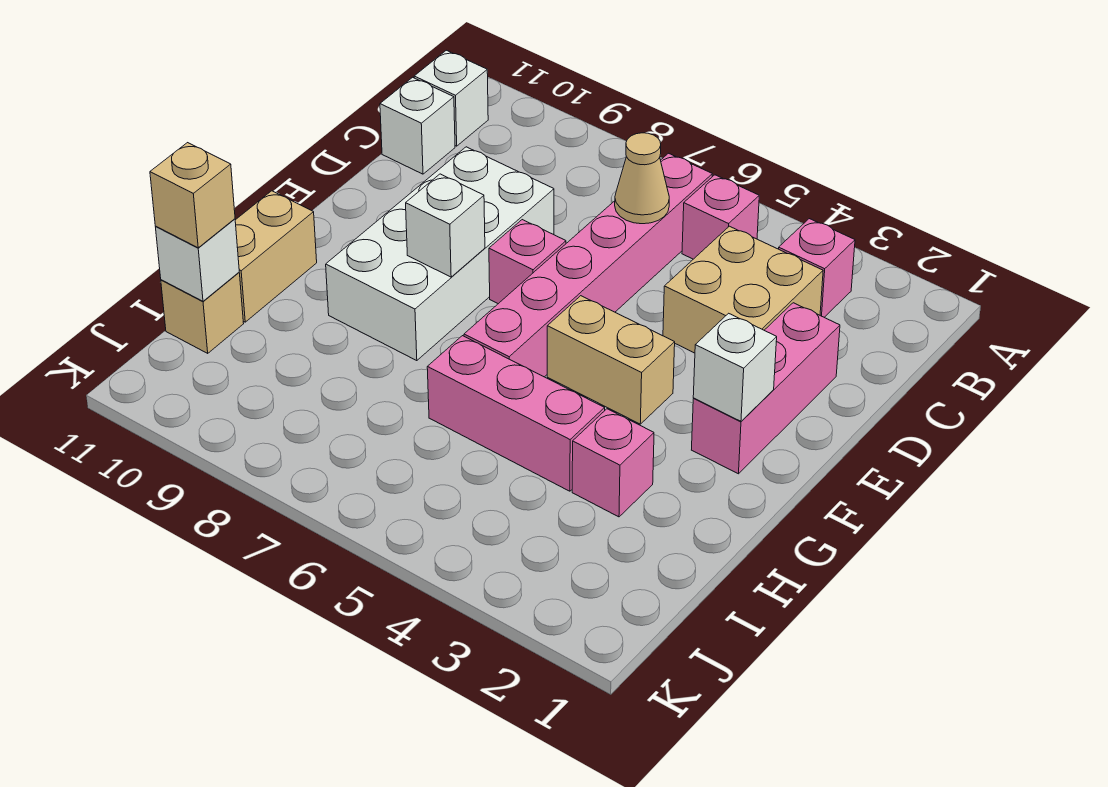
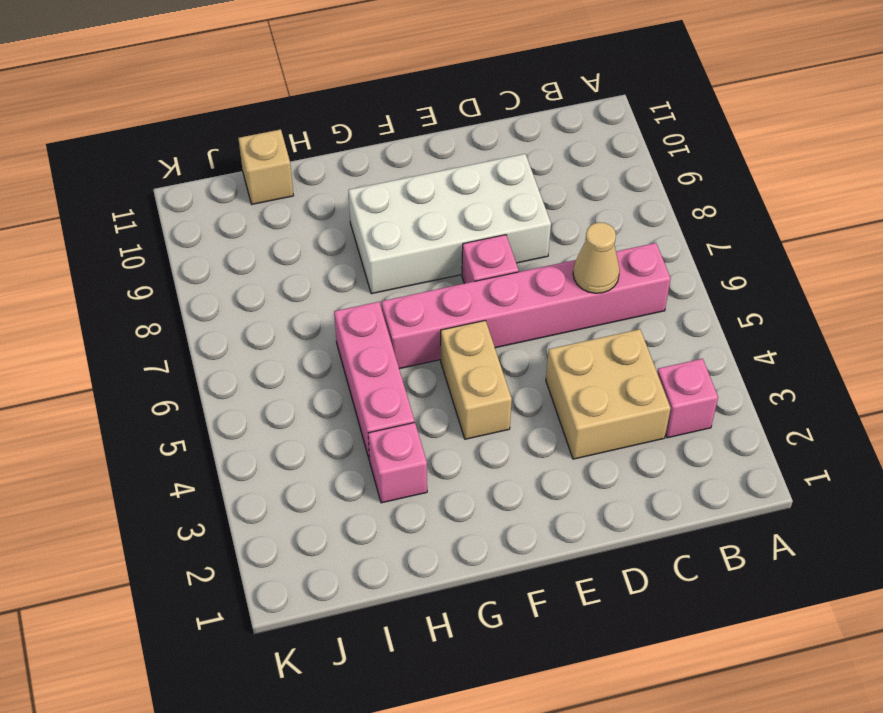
none -> pink brick B5 level 1
none -> white brick B11 level 1
none -> white brick C11 level 1

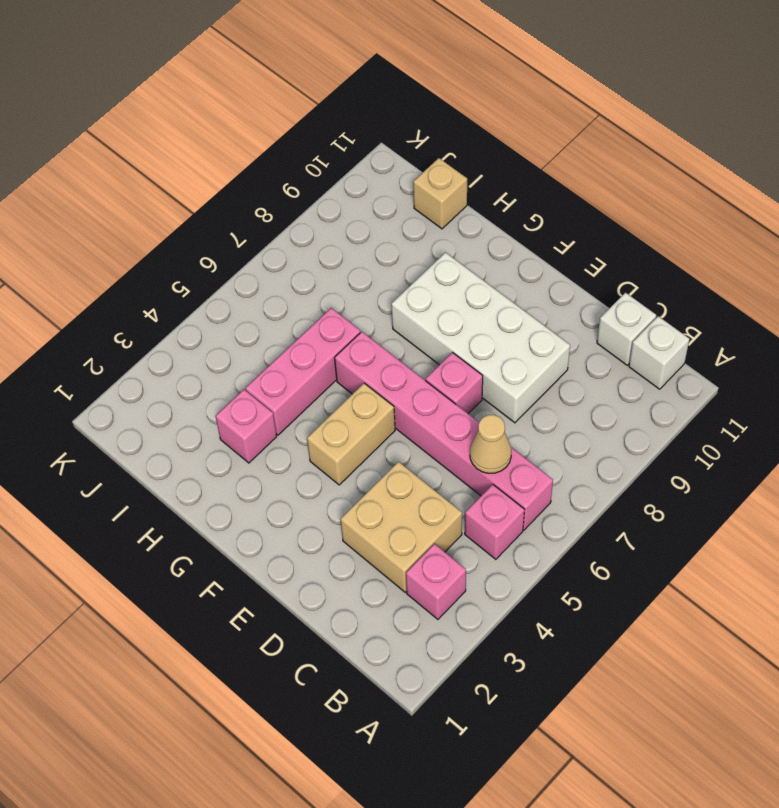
none -> pink brick D2:F2 level 1
none -> tan brick G11:H11 level 1
none -> white brick F2 level 2

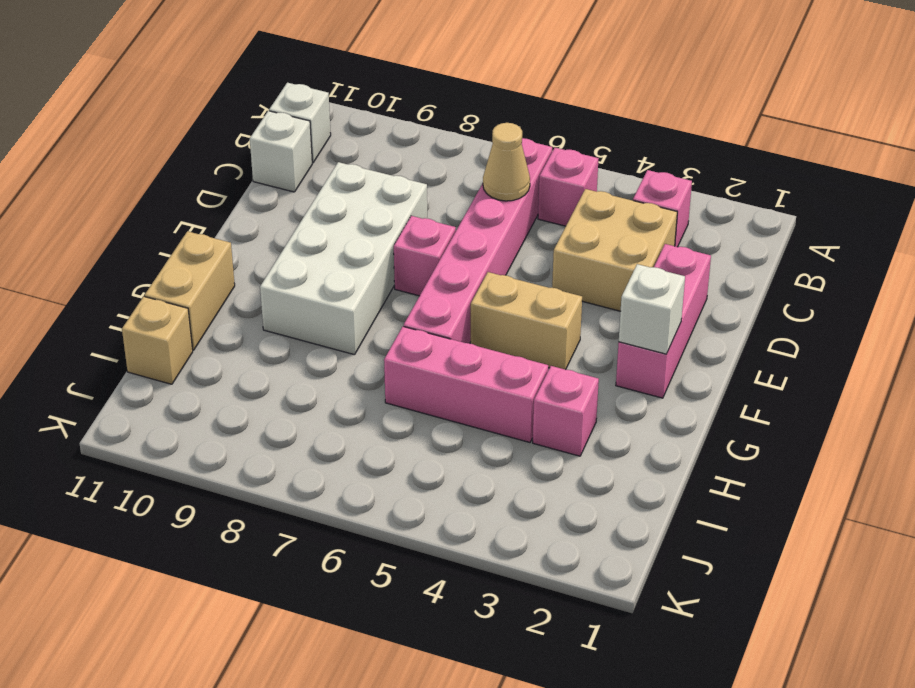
none -> white brick F8 level 2
none -> white brick I11 level 2
none -> tan brick I11 level 3

